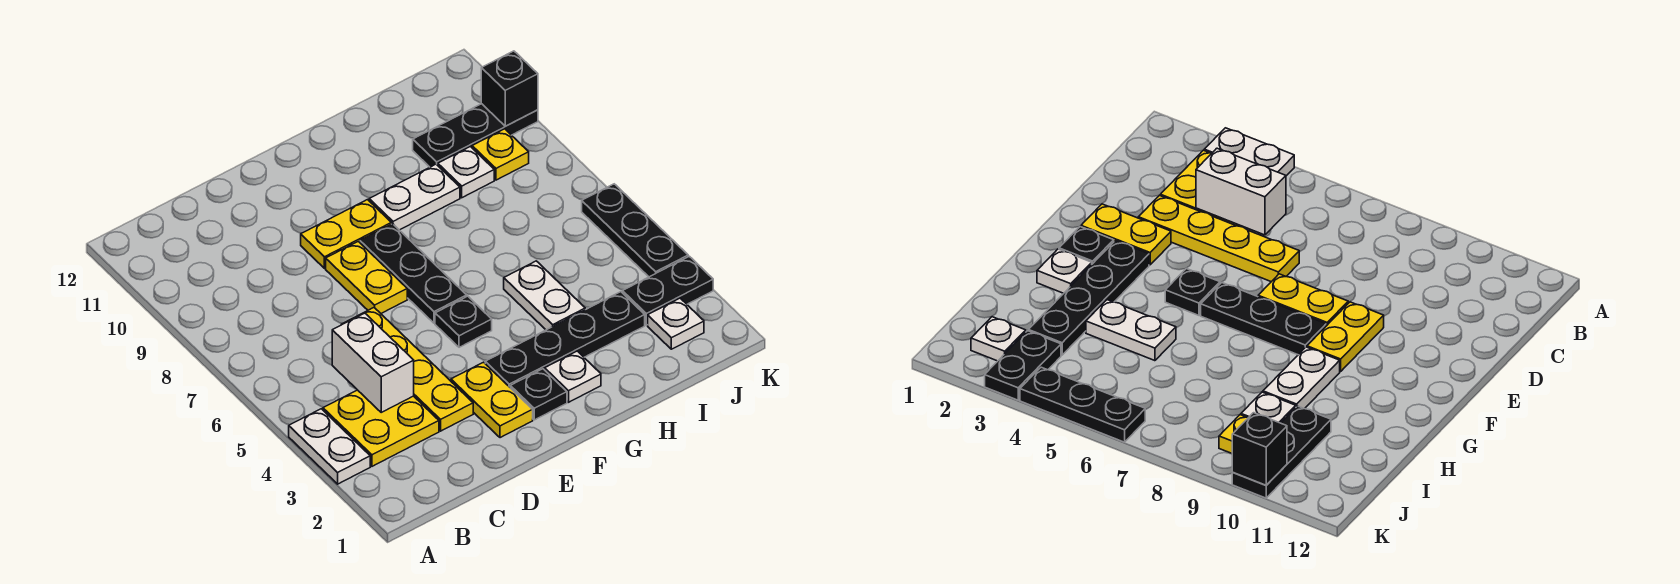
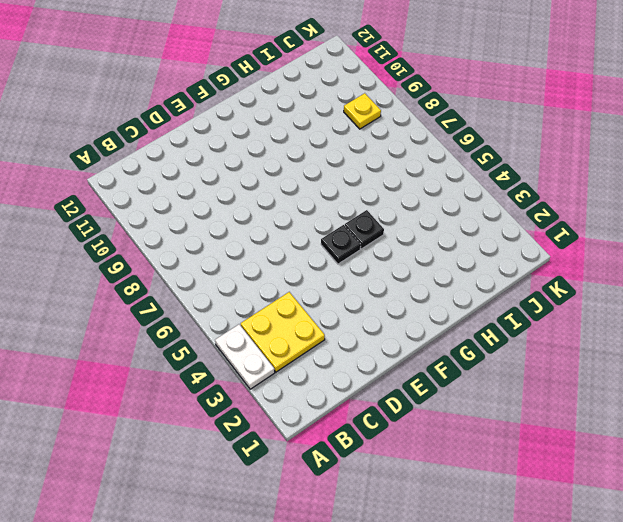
black plate G5 level 1 -> black plate F2 level 1
none -> yellow plate D3:D6 level 1
none -> yellow plate E2:E3 level 1
none -> yellow plate E7:E8 level 1

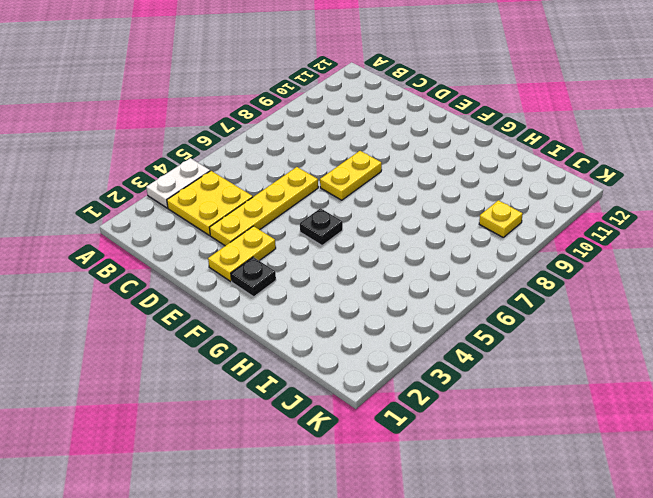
none -> yellow plate E9:F9 level 1
none -> black plate F3:I3 level 1
none -> black plate F6:F8 level 1

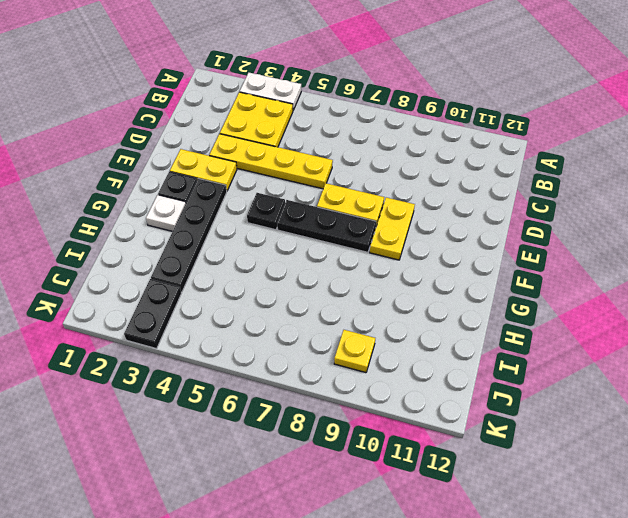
none -> white plate G9:H9 level 1
none -> white plate H4:H5 level 1
none -> white plate I9 level 1

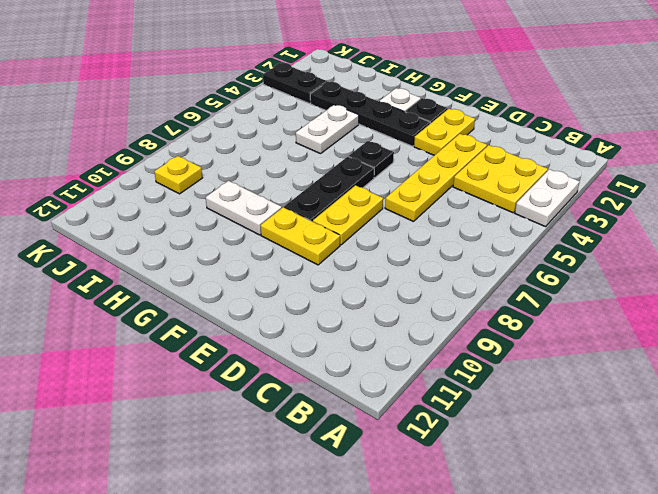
none -> white plate I9 level 1
none -> black plate I10:K10 level 1
none -> white plate J2 level 1

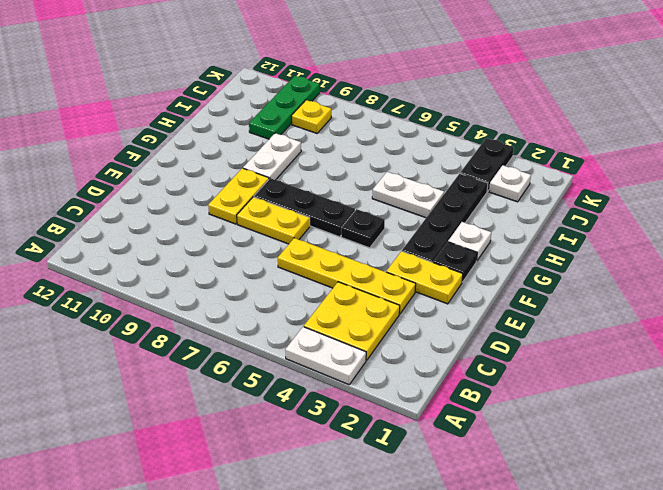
green plate I10:K10 level 1 -> black plate I10:K10 level 1
none -> white plate I9 level 1
none -> black plate K4:K6 level 1
none -> white brick C4:C5 level 2

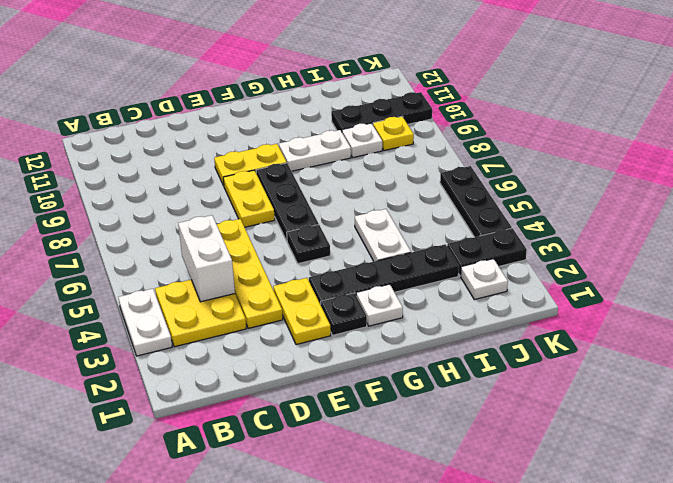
none -> black brick K10 level 2

